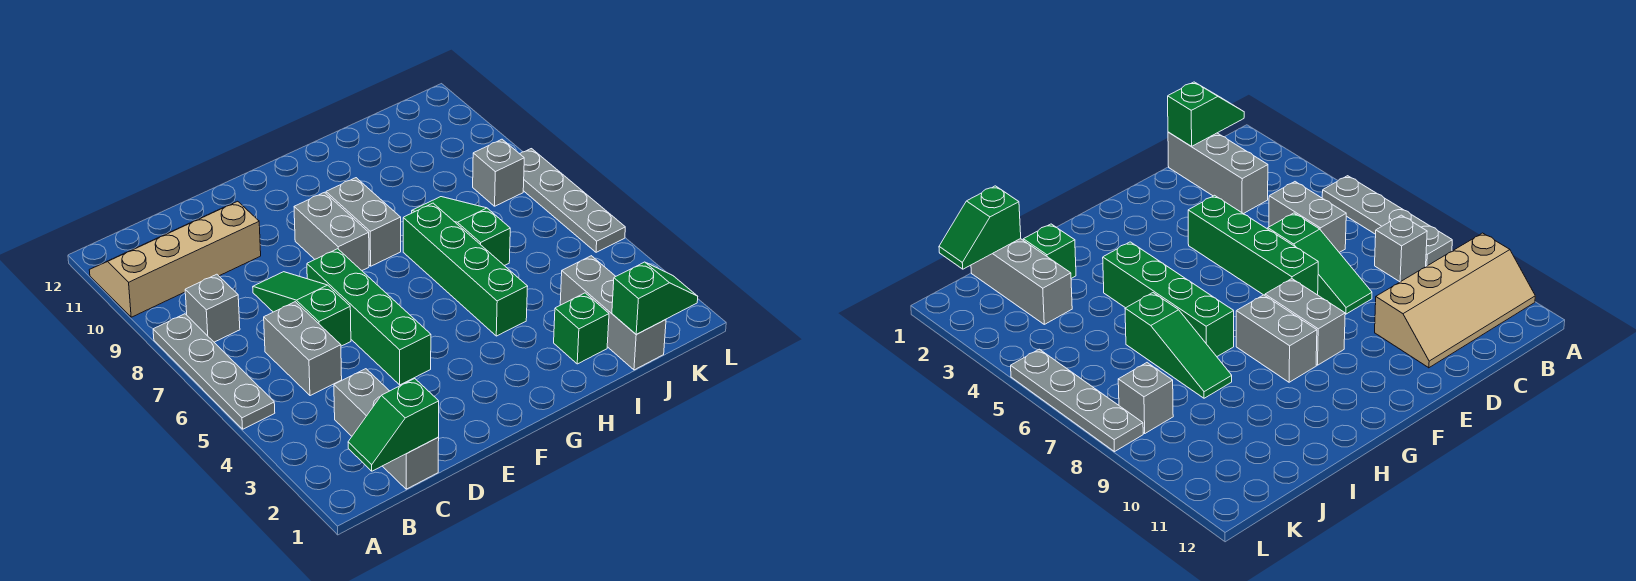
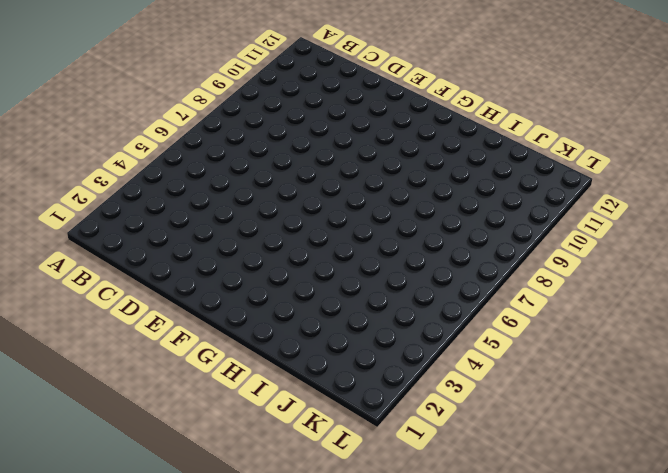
none -> grey plate A5:A8 level 1
none -> tan slope A10:D11 level 1 top 10
none -> grey brick B8 level 1

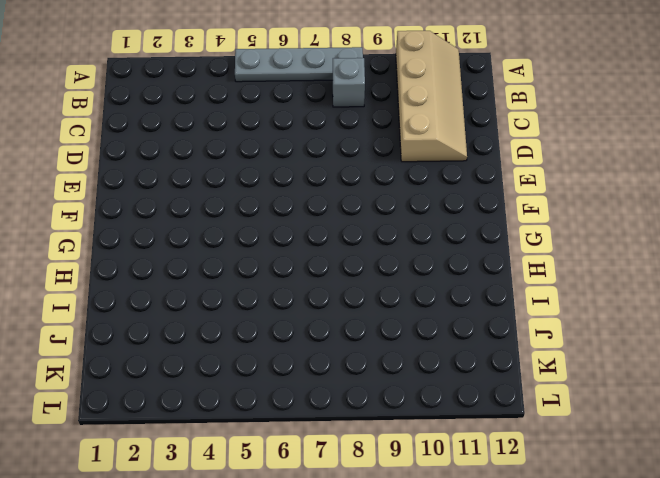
none -> grey brick C1:C3 level 1
none -> grey brick C5:C6 level 1
none -> green slope D6:D8 level 1 top 6

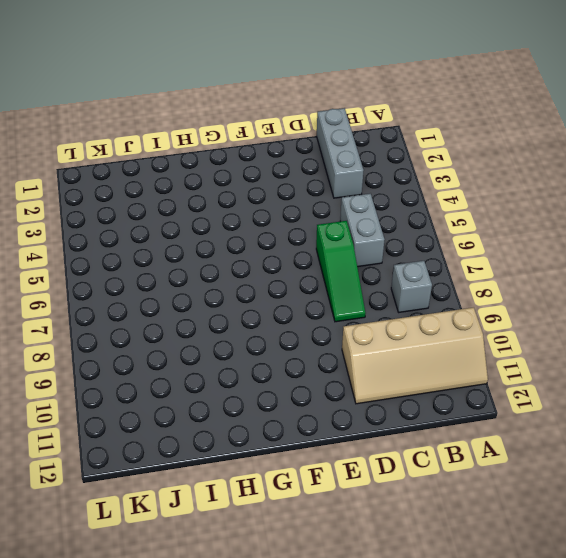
none -> grey plate A5:A8 level 1
none -> green brick E4:E7 level 1
none -> grey brick F8:F9 level 1

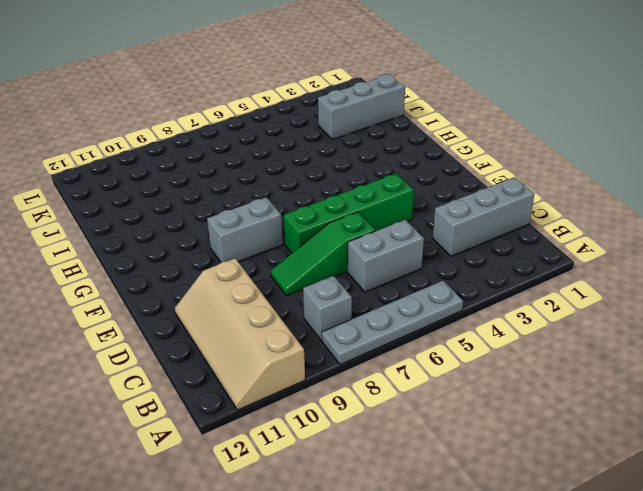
none -> grey brick G8:G9 level 1
none -> green brick H4:H7 level 1
none -> green brick I2 level 1

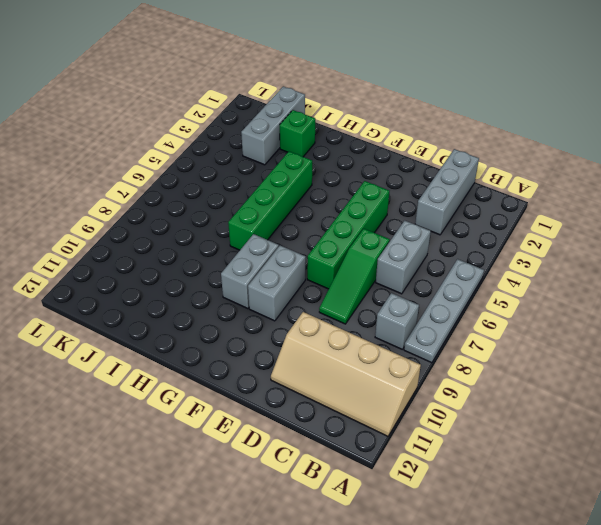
none -> green slope I6:I8 level 1 top 6
none -> grey brick K8 level 1
none -> grey plate L5:L8 level 1

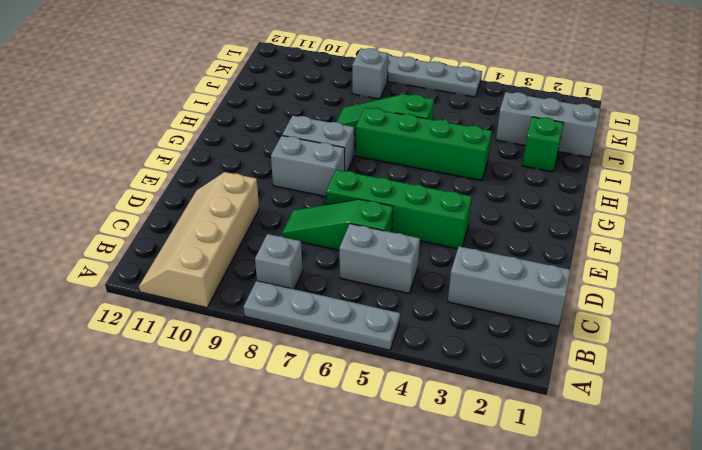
none -> green slope B1:C1 level 2 top C
none -> green slope J1:K1 level 2 top J

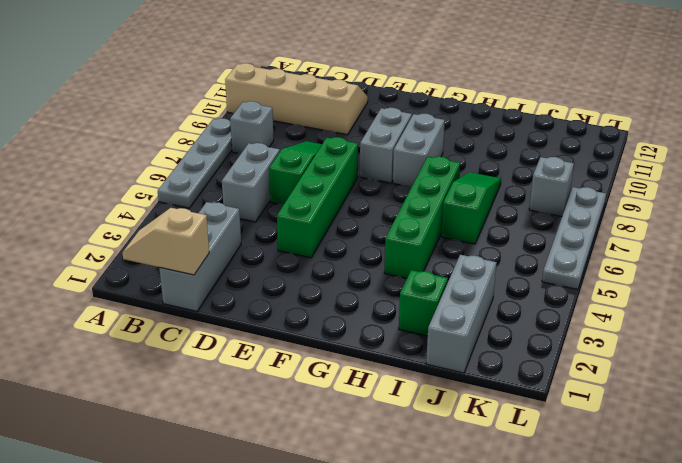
tan slope B1:C1 level 2 top C -> green slope B1:C1 level 2 top C
none -> green slope J1:K1 level 2 top J

